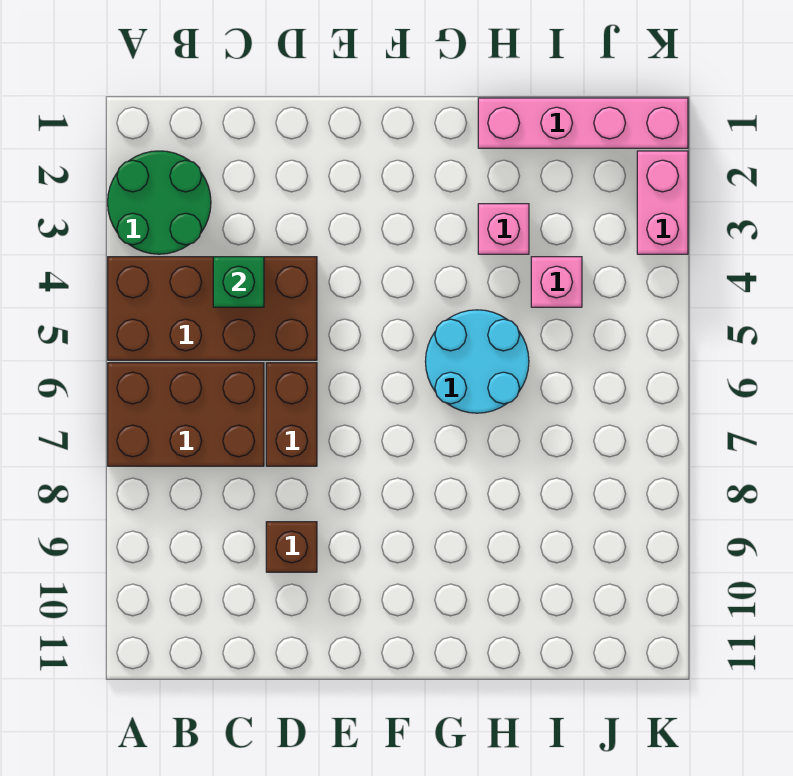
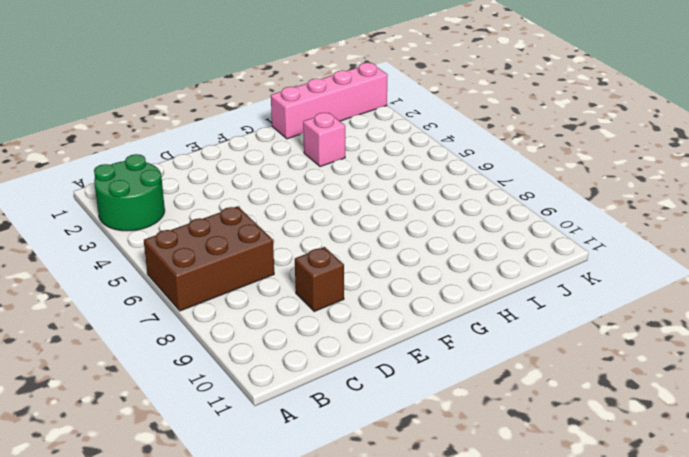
none -> brown brick A4:D5 level 1
none -> brown brick D6:D7 level 1

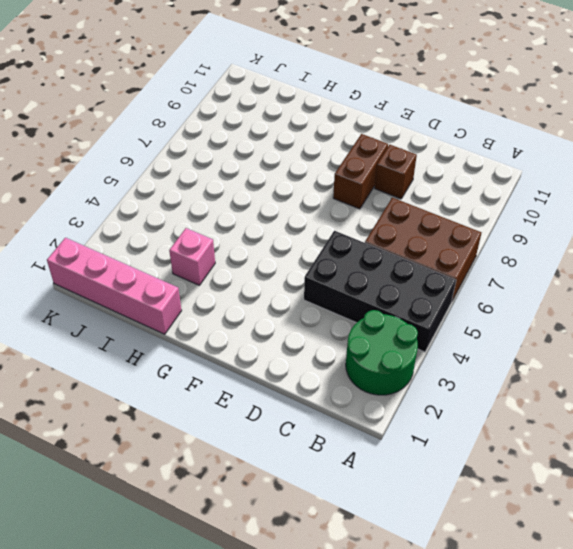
black brick A4:D5 level 1 -> brown brick A4:D5 level 1
brown brick E8:E9 level 1 -> brown brick D6:D7 level 1
none -> cyan round brick G5:H6 level 1
none -> pink brick I4 level 1

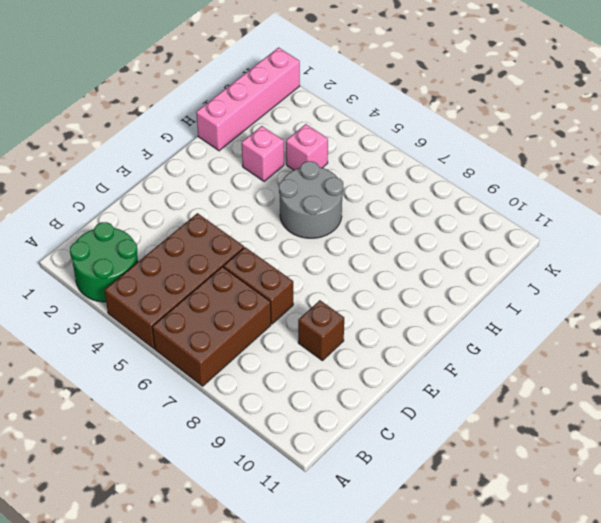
grey round brick G5:H6 level 1 -> cyan round brick G5:H6 level 1
none -> pink brick K2:K3 level 1
none -> green brick C4 level 2

